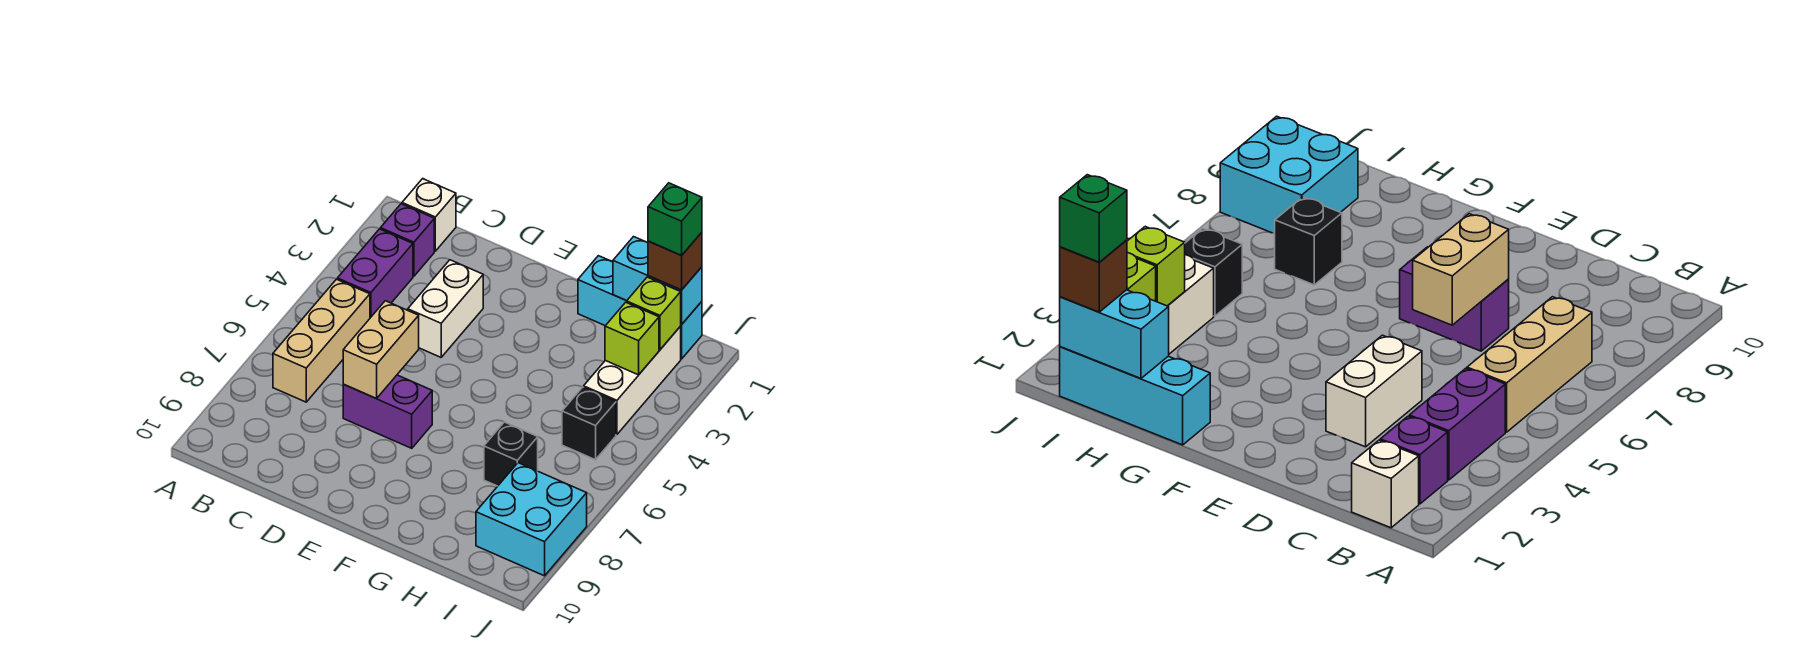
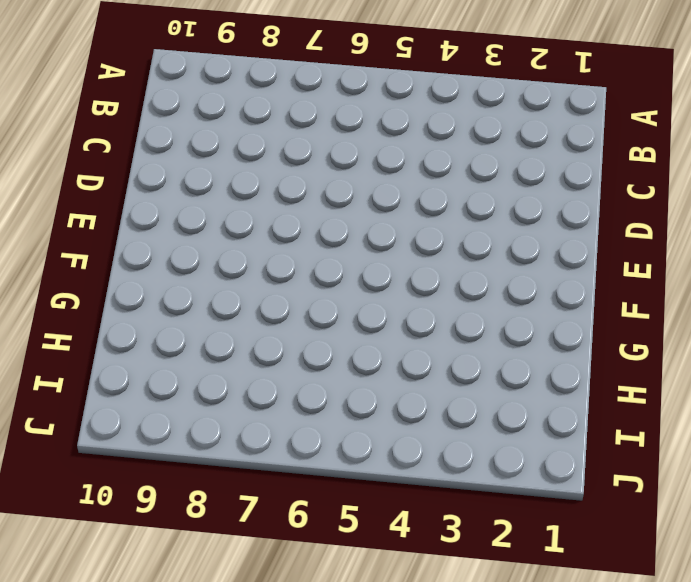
none -> white brick B1 level 1
none -> purple brick B2 level 1
none -> purple brick B3:B4 level 1

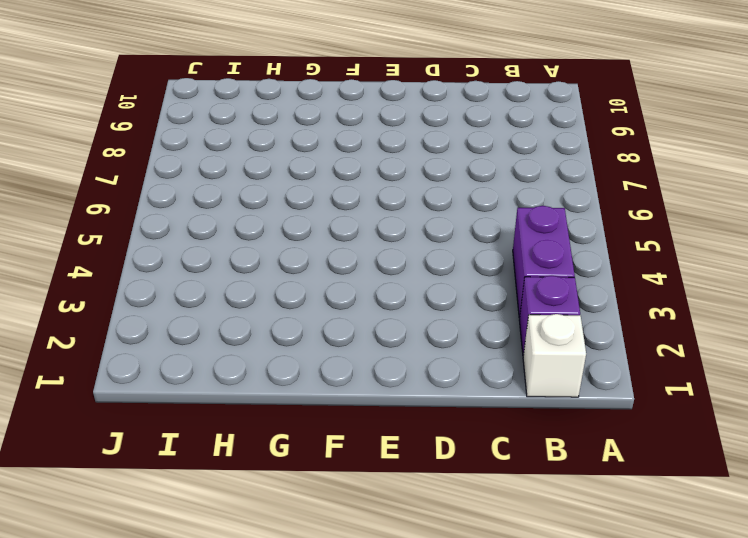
none -> tan brick B5:B7 level 1
none -> white brick D3:D4 level 1
none -> purple brick D7:E7 level 1

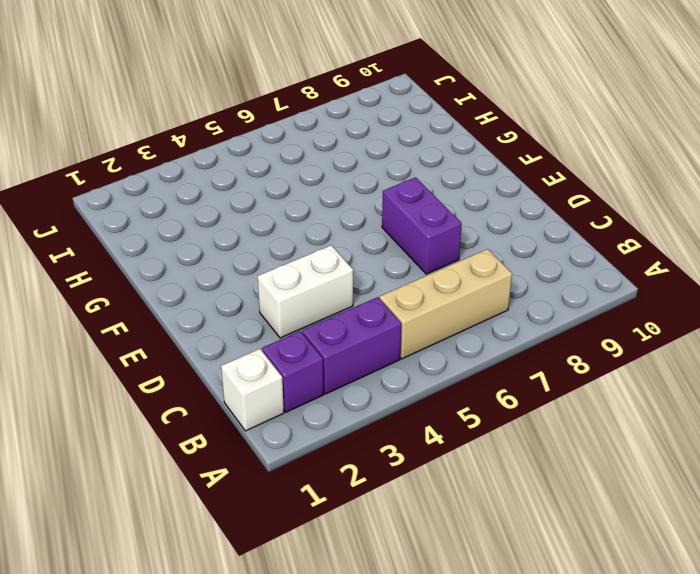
none -> cyan brick G1:I1 level 1
none -> black brick H7 level 1
none -> white brick I2:I4 level 1

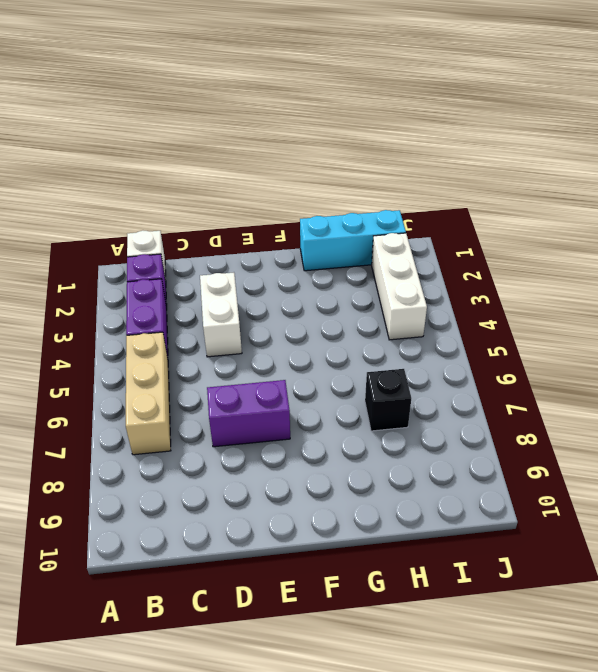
none -> black brick I5 level 1
none -> cyan brick I8:J9 level 1
none -> tan brick D6:D7 level 2

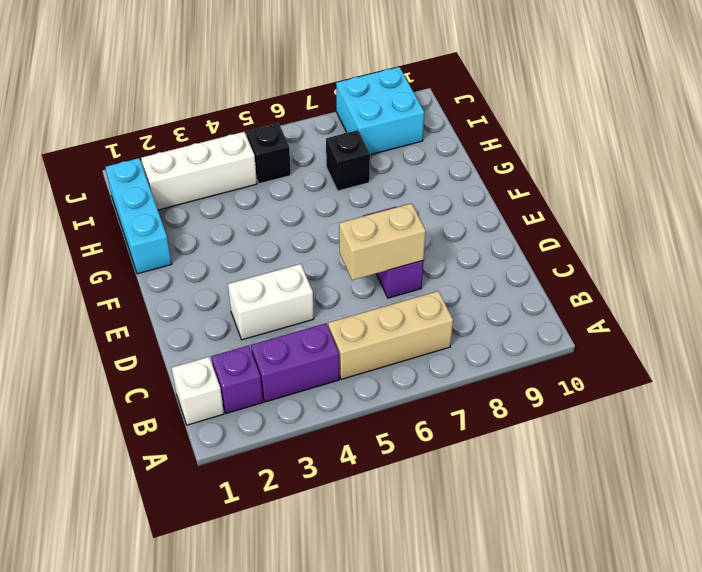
none -> cyan brick H1:I1 level 2
none -> lime brick I2 level 2
none -> lime brick I3 level 2

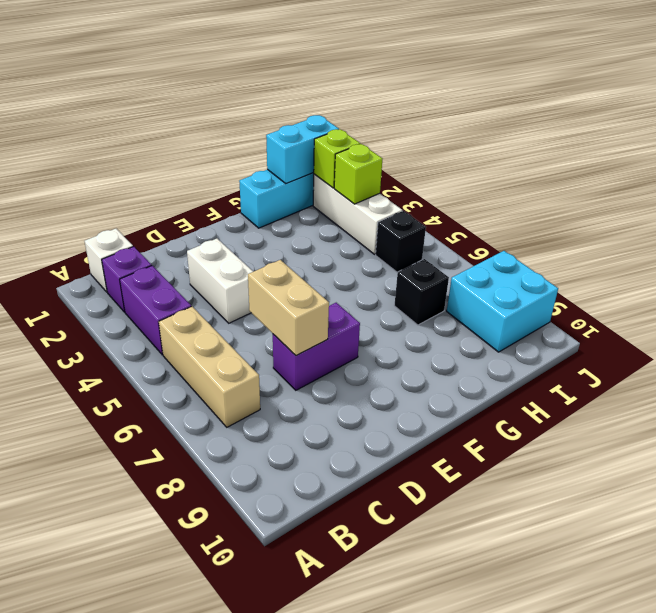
none -> brown brick I1 level 3
none -> green brick I1 level 4

